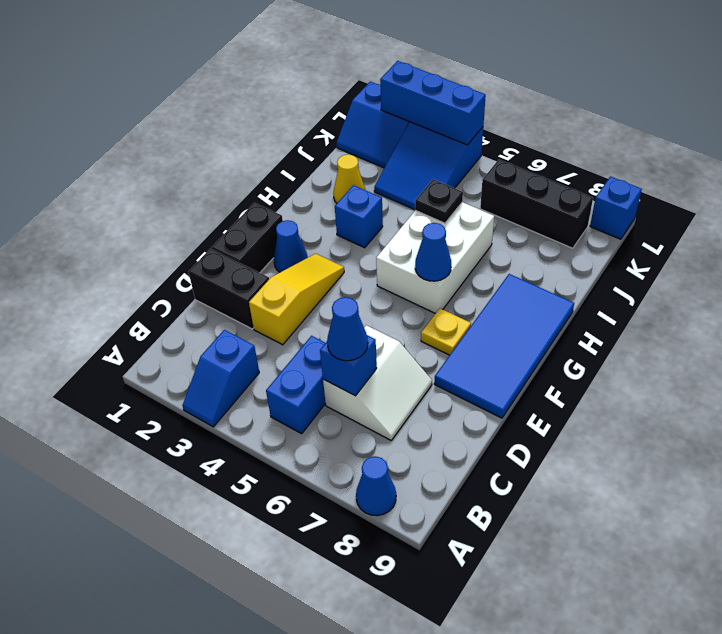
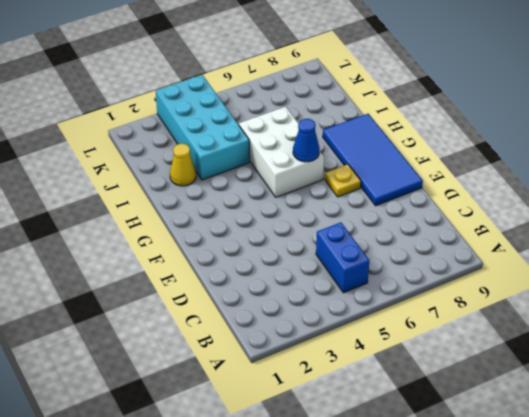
cyan brick I3:L4 level 1 -> blue slope J3:L4 level 1 top L
none -> blue slope A3:B3 level 1 top B
none -> blue cone A8 level 1
none -> white slope C6:D7 level 1 top 6

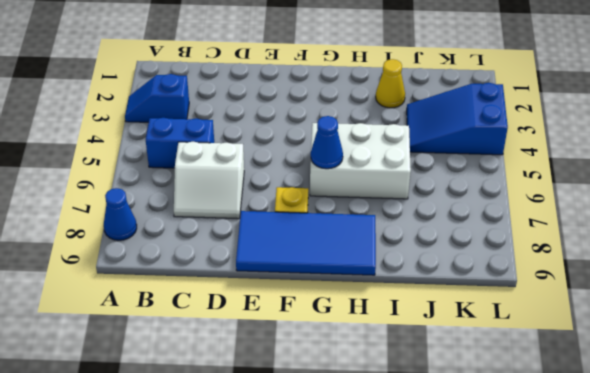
none -> black brick D1:D2 level 1
none -> yellow slope D3:F3 level 1 top D
none -> black brick E1:F1 level 1

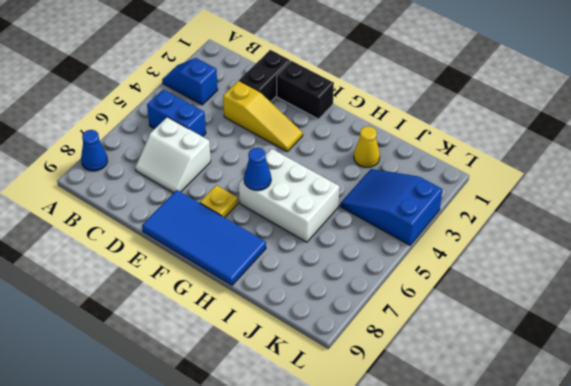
none -> blue cone F2 level 1
none -> blue brick H3 level 1
none -> blue slope K1:L2 level 1 top L

